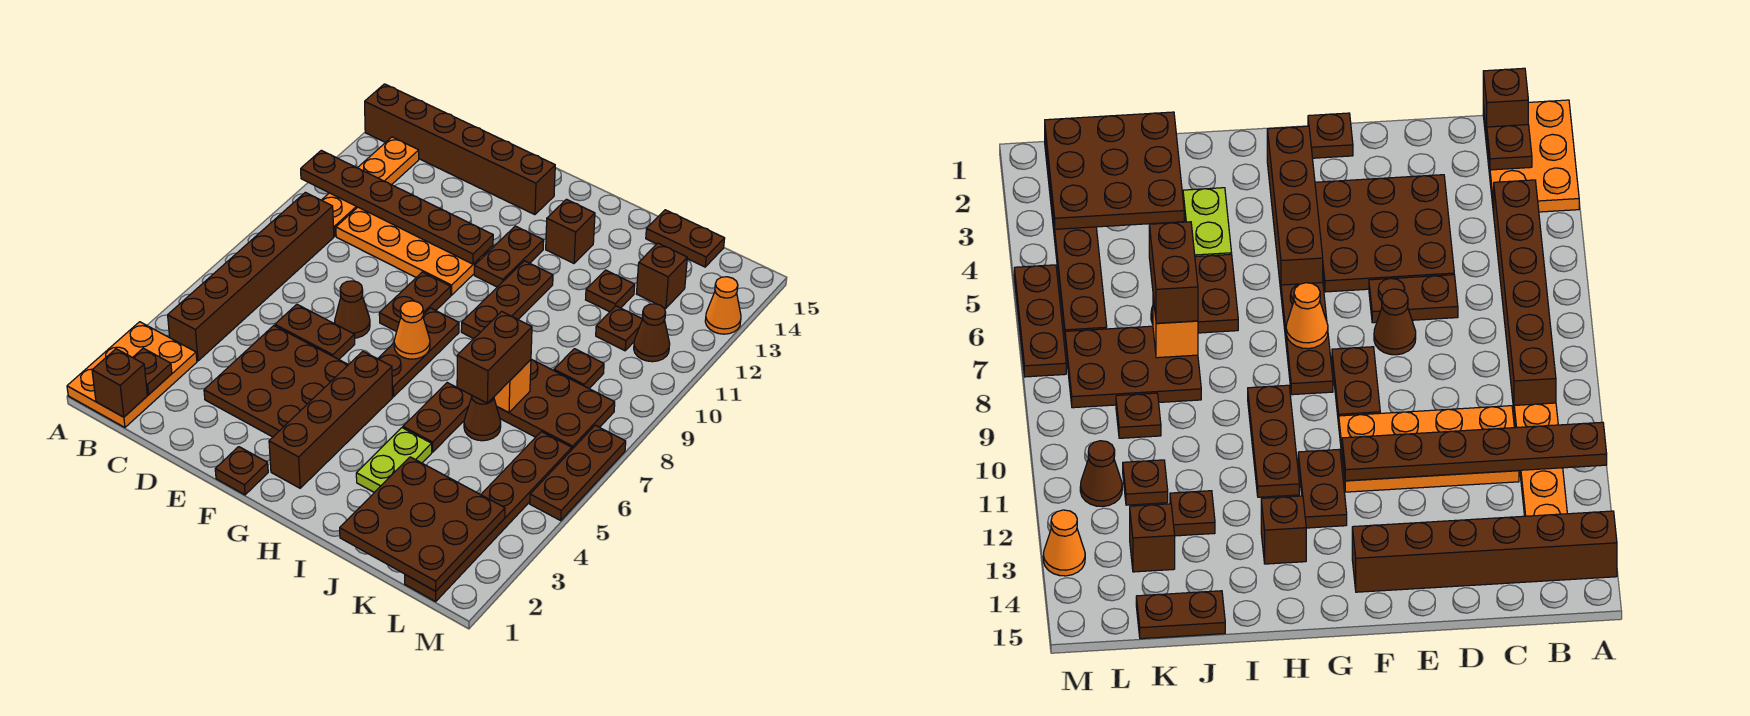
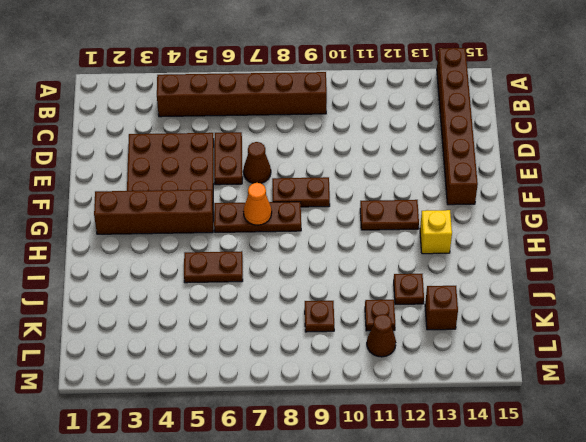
yellow brick H13 level 1 -> brown brick H13 level 1
none -> orange plate A1:B3 level 1
none -> orange plate B10:B13 level 1
none -> orange plate C10:F11 level 1
none -> brown plate F1 level 1

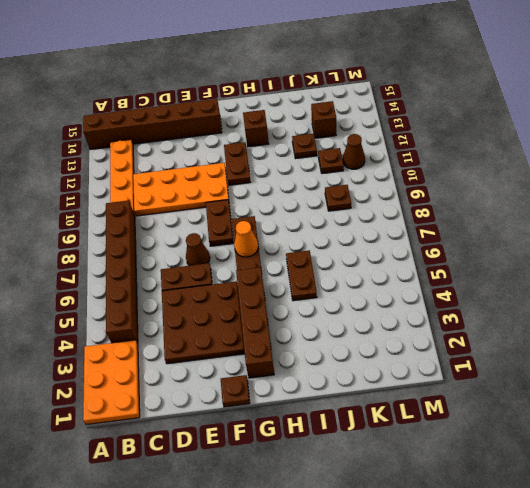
none -> brown plate H9:H11 level 1
none -> lime plate I3:I4 level 1
none -> brown cone J6 level 1
none -> brown plate J7:L8 level 1

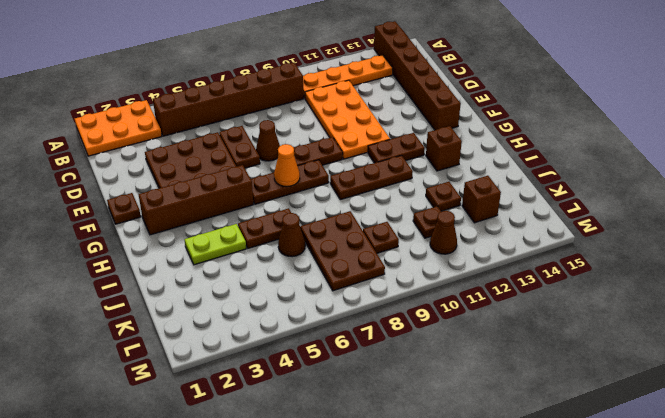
none -> brown plate J15:K15 level 1
none -> brown plate L1:L6 level 1
none -> brown plate M5:M7 level 1
none -> orange cone M13 level 1

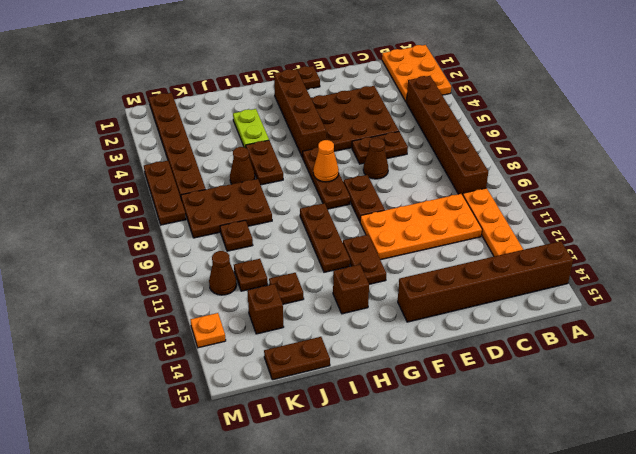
orange plate M13 level 1 -> orange cone M13 level 1
none -> brown plate A11:F11 level 2
none -> brown brick B1 level 2
none -> brown plate B2 level 2
none -> brown plate J1:L3 level 2

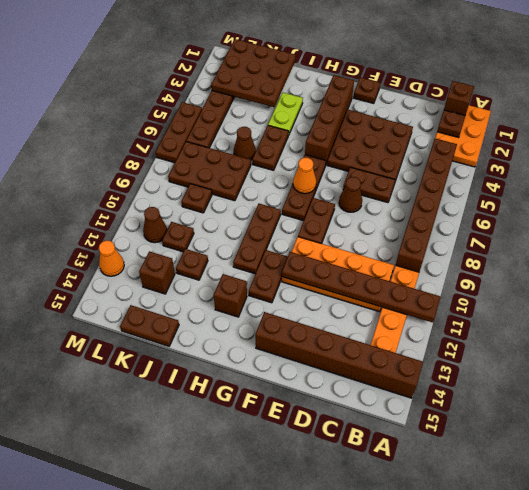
none -> orange brick J7 level 2
none -> brown brick J6:J7 level 3

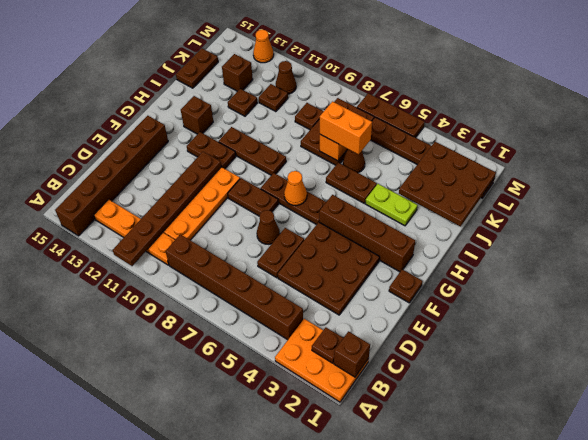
orange brick J6:J7 level 3 -> brown brick J6:J7 level 3

